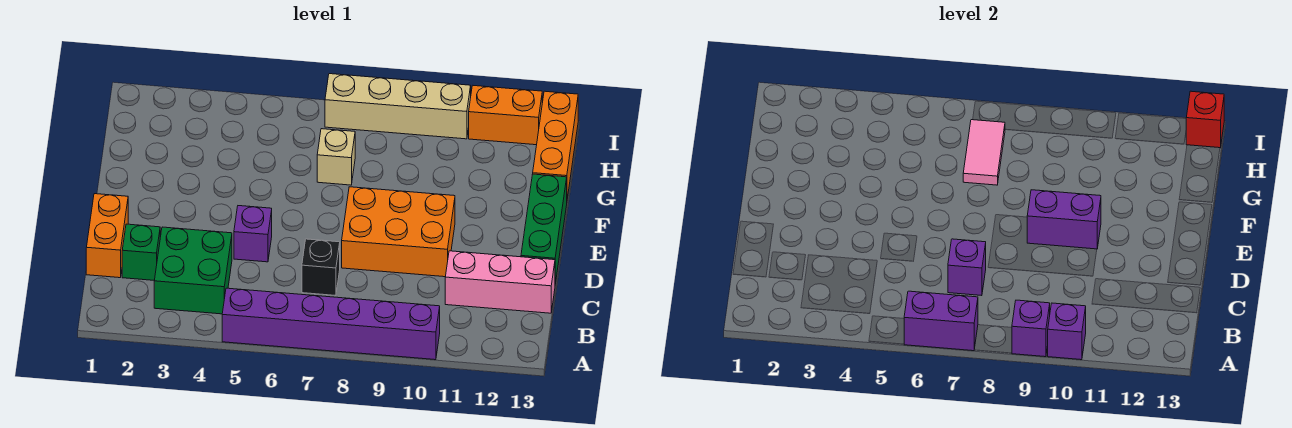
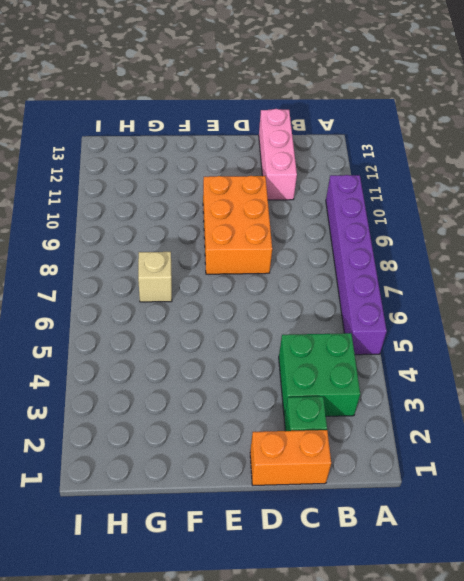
none -> black brick C7 level 1
none -> purple brick D5 level 1
none -> green brick D13:F13 level 1

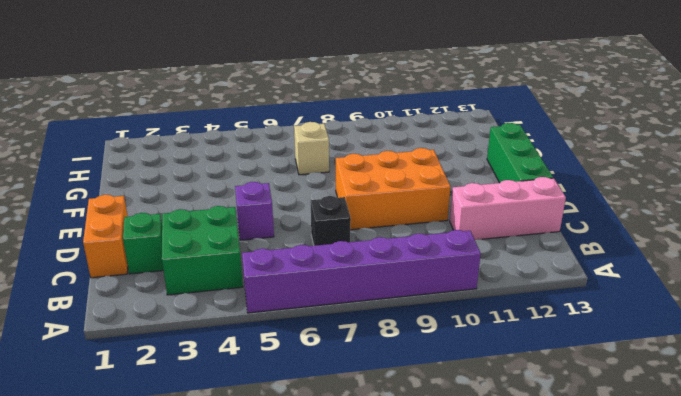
none -> orange brick G13:I13 level 1
none -> tan brick I7:I10 level 1
none -> orange brick I11:I12 level 1

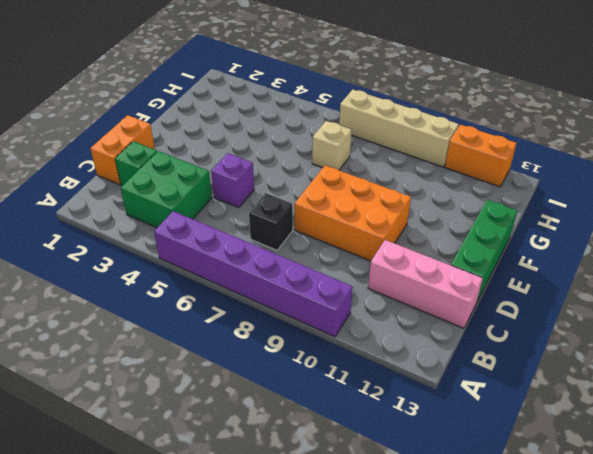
none -> orange brick G13:I13 level 1
none -> purple brick A6:A7 level 2
none -> purple brick A9 level 2

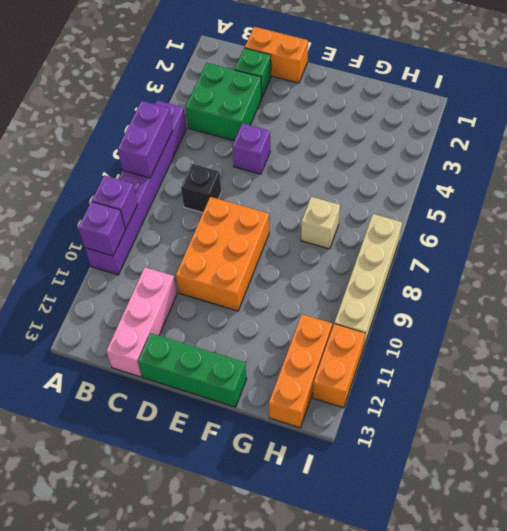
orange brick H11:H13 level 1 -> orange brick G13:I13 level 1
none -> purple brick C7 level 2
none -> purple brick E9:E10 level 2
none -> pink tile G7:H7 level 2

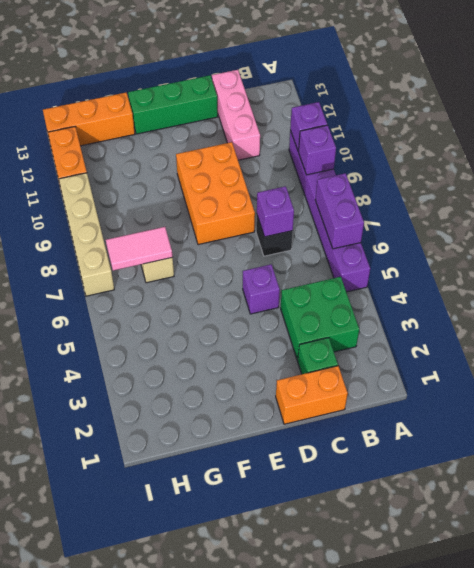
none -> purple brick E9:E10 level 2
none -> red brick I13 level 2

